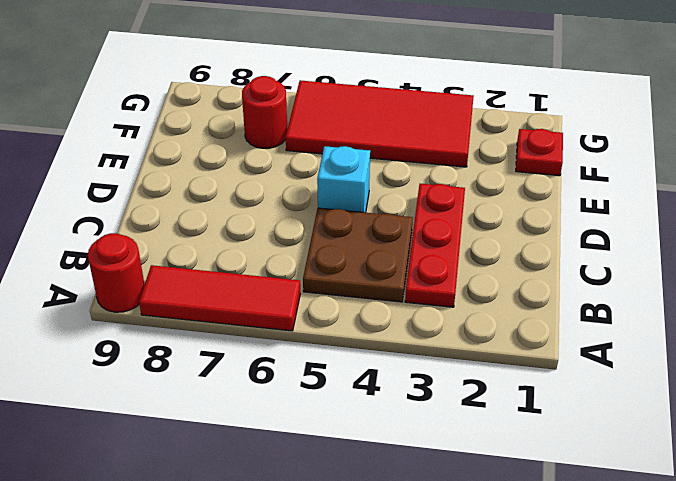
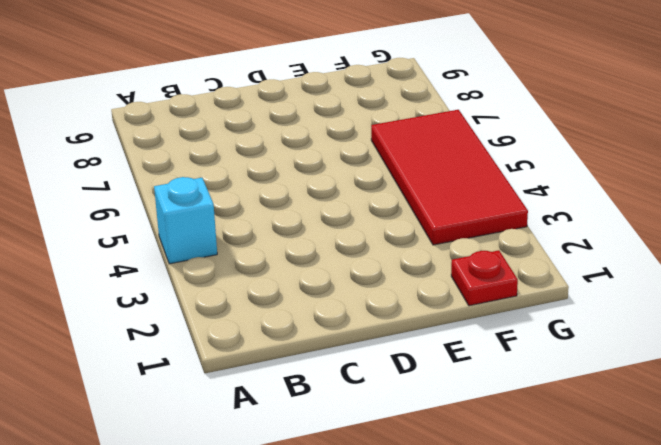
cyan brick A4 level 1 -> cyan brick D5 level 1
none -> red tile A6:A8 level 1
none -> red round brick A9 level 1

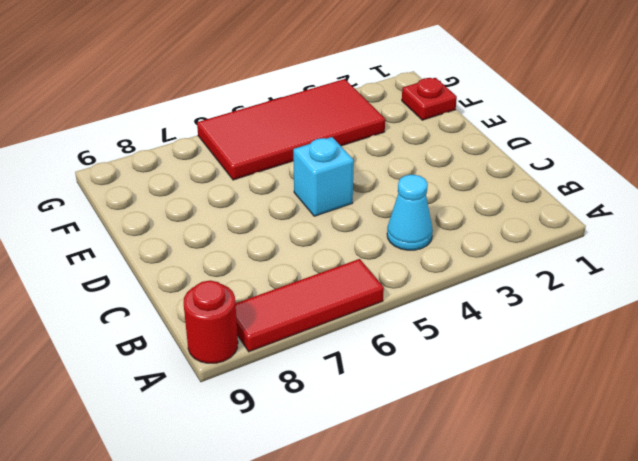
cyan cone B4 level 1 -> brown plate B4:C5 level 1
none -> red plate B3:D3 level 1
none -> red round brick F7 level 1

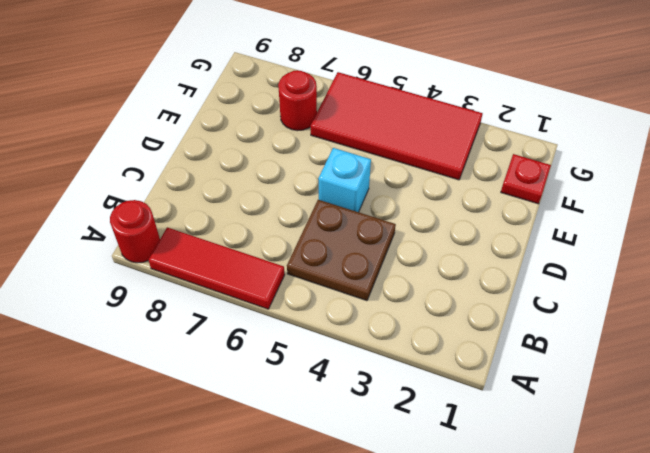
none -> red plate B3:D3 level 1

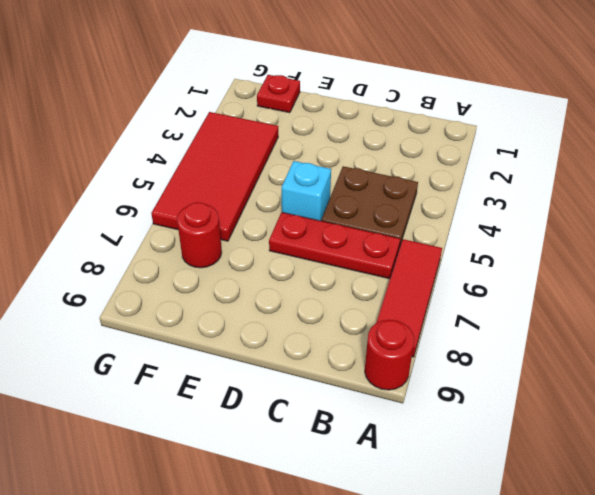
red plate B6:D6 level 1 -> red plate B3:D3 level 1

